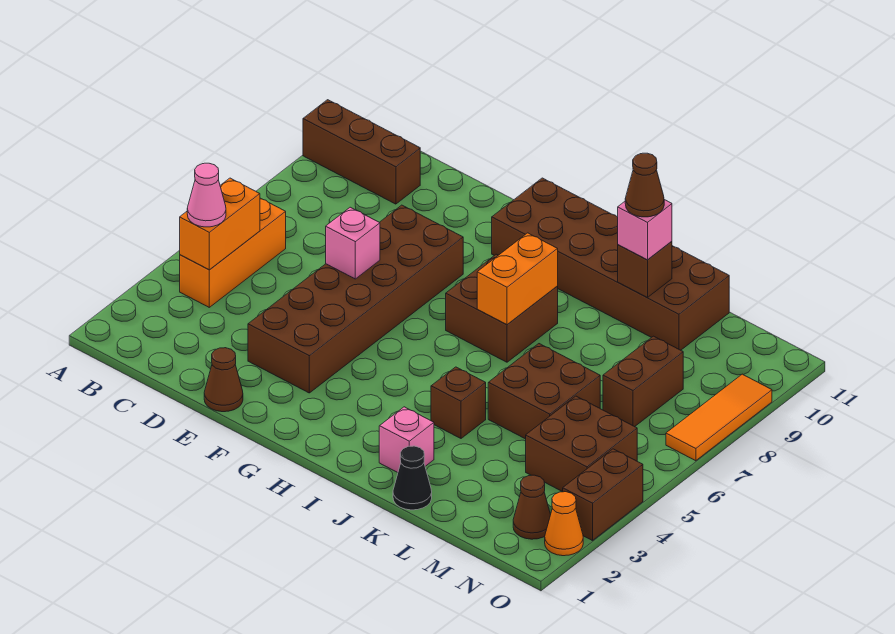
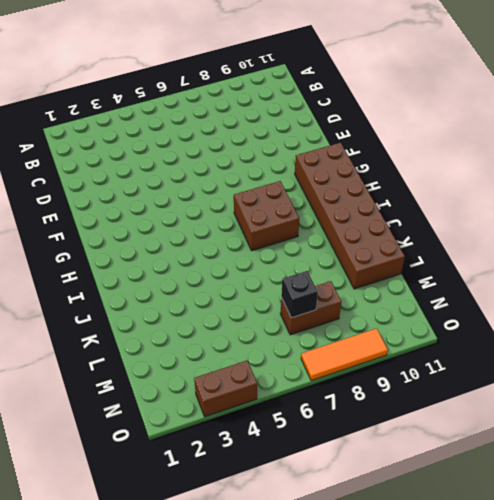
black brick M7 level 2 -> none
none -> brown brick A10:C10 level 1
none -> orange brick B4:B6 level 1
none -> brown cone E1 level 1

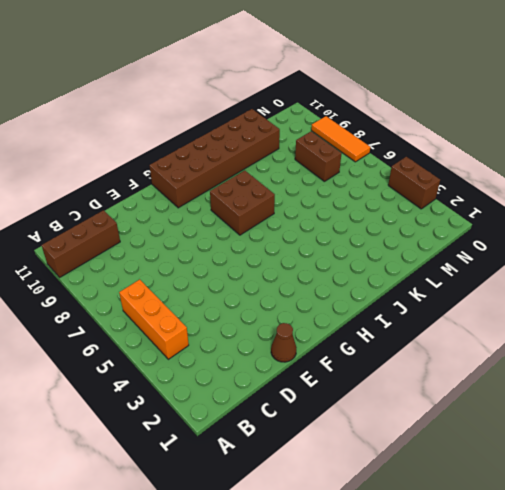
none -> brown brick E3:F8 level 1
none -> pink brick J2 level 1
none -> brown brick J4 level 1

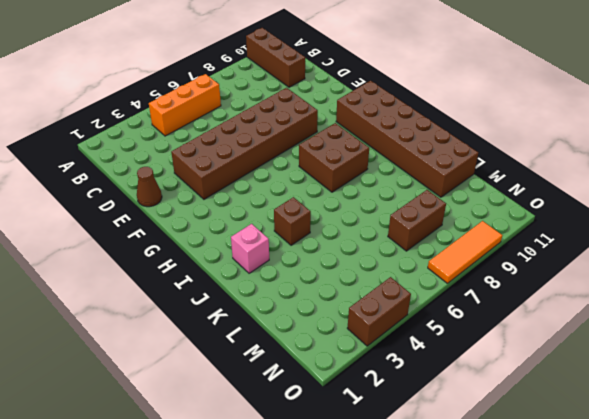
none -> black cone K1 level 1
none -> brown brick K5:L6 level 1
none -> brown brick M4:N5 level 1

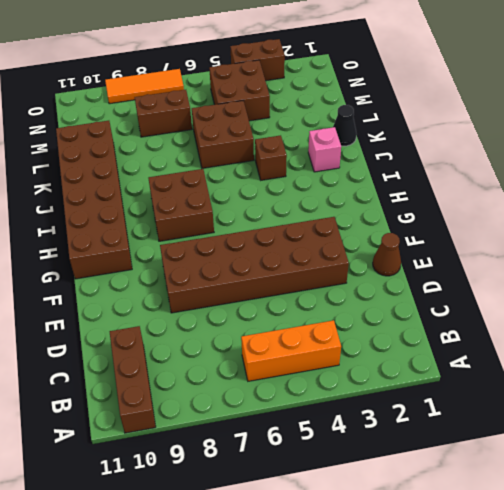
none -> brown cone N2 level 1
none -> orange cone O2 level 1
none -> orange brick B4:B5 level 2

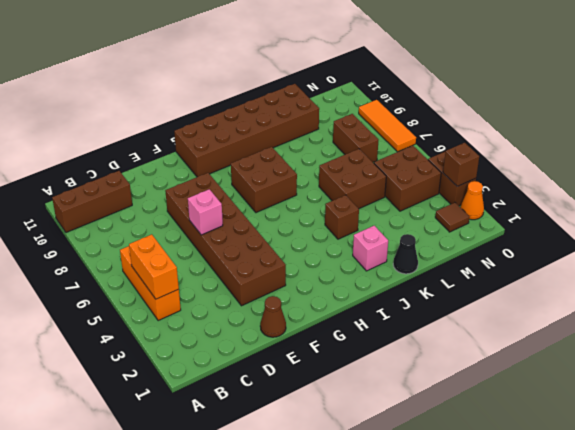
brown tile N2 level 1 -> brown cone N2 level 1
brown brick O3 level 2 -> brown brick K10 level 2
none -> orange brick I7:I8 level 2
none -> pink cone B4 level 3
none -> pink brick K10 level 3

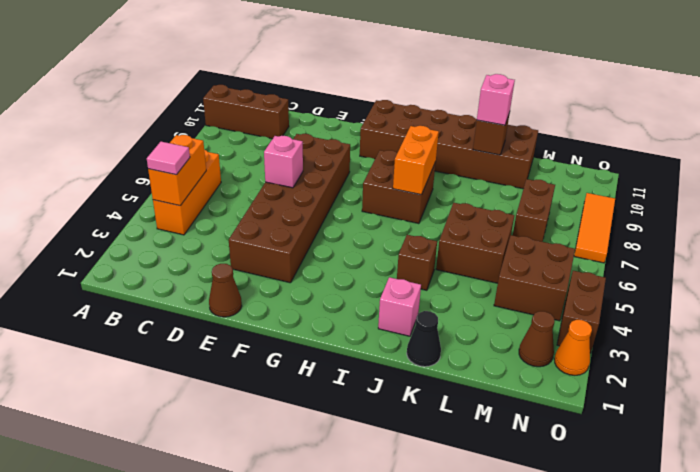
pink tile B4 level 3 -> pink cone B4 level 3
none -> brown cone K10 level 4

